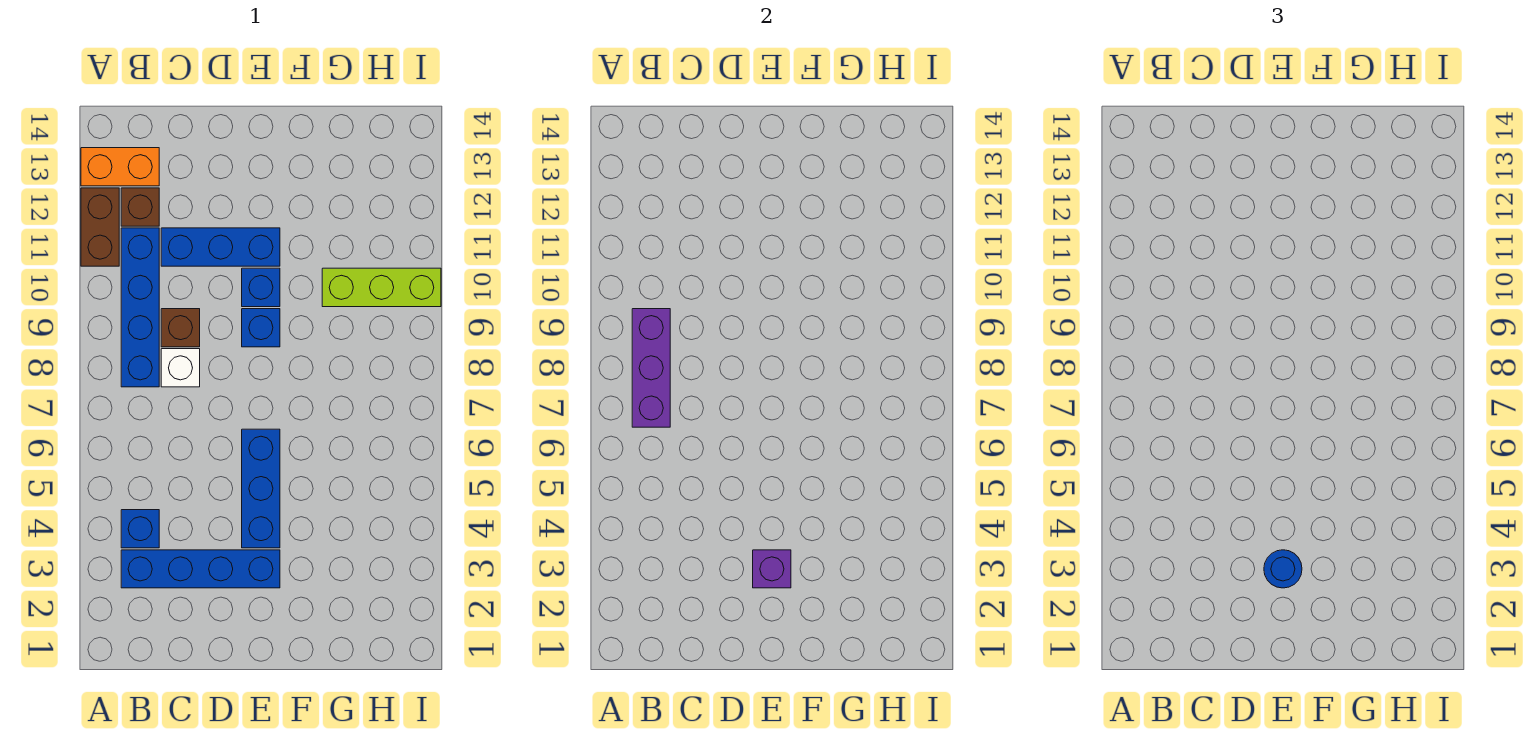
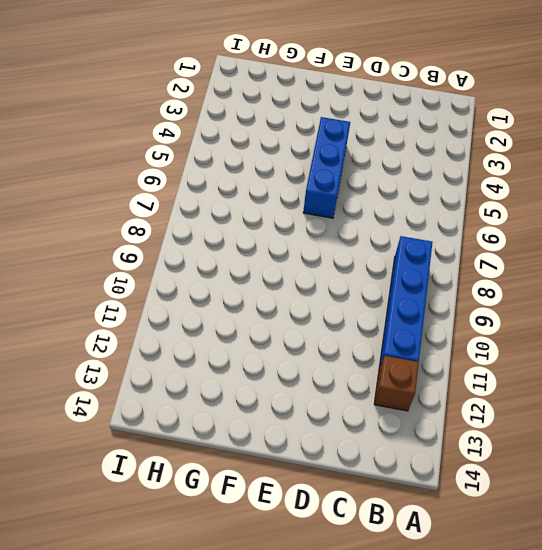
none -> brown brick A11:A12 level 1
none -> orange brick A13:B13 level 1
none -> blue brick B3:E3 level 1

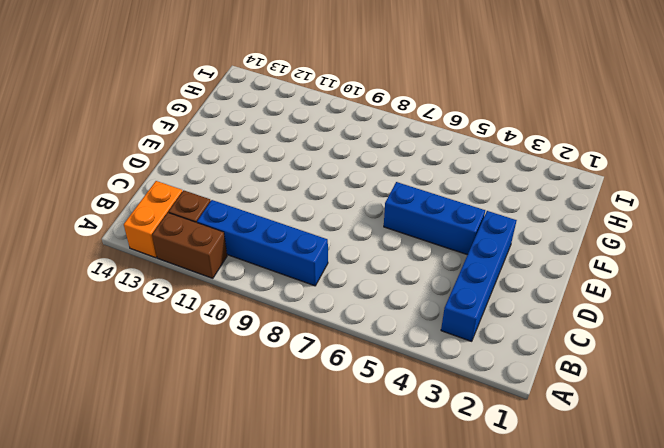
none -> blue brick B4 level 1
none -> white brick C8 level 1
none -> brown brick C9 level 1

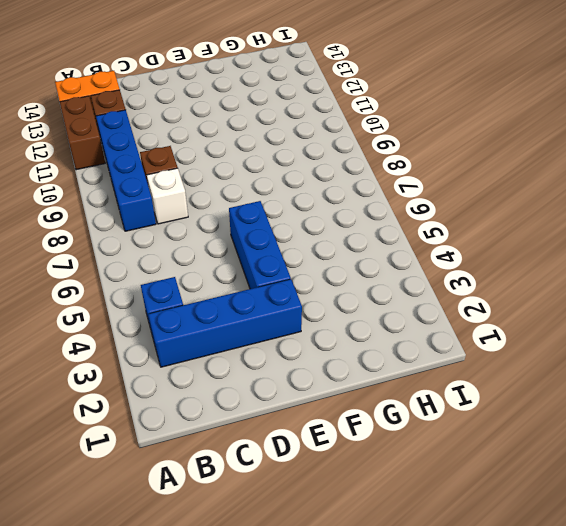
none -> blue brick C11:E11 level 1
none -> blue brick E9 level 1
none -> blue brick E10 level 1

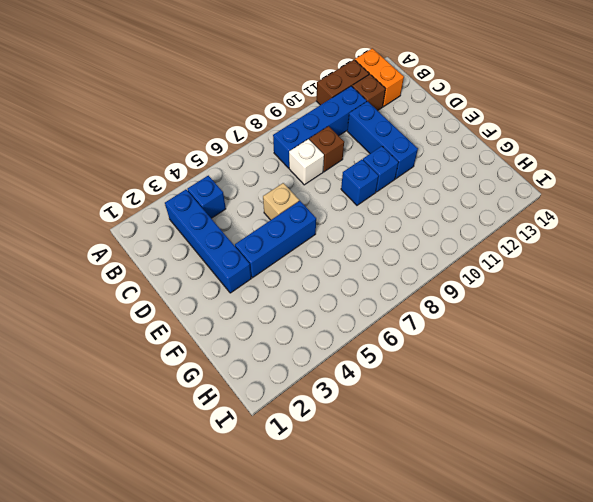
tan brick D6 level 1 -> none
none -> lime brick G10:I10 level 1
none -> purple brick B7:B9 level 2
none -> purple brick E3 level 2

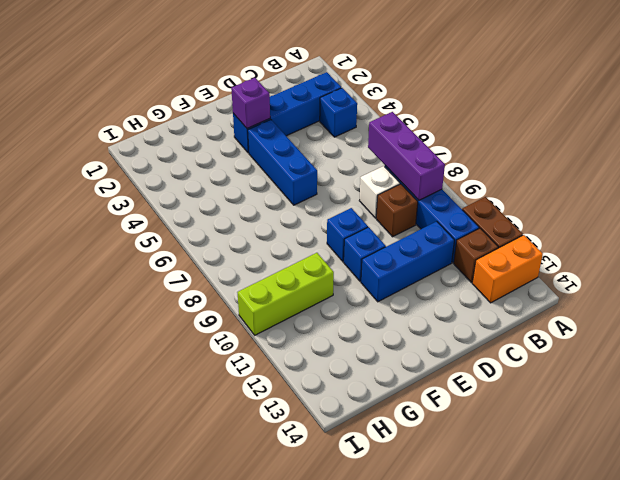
none -> blue round brick E3 level 3

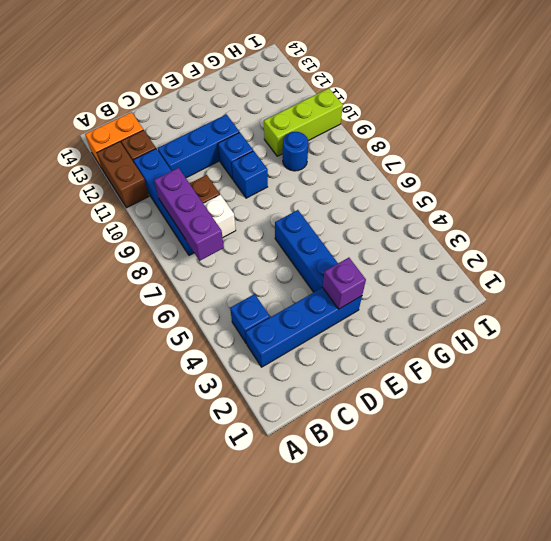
blue round brick G9 level 1 -> blue round brick E3 level 3

